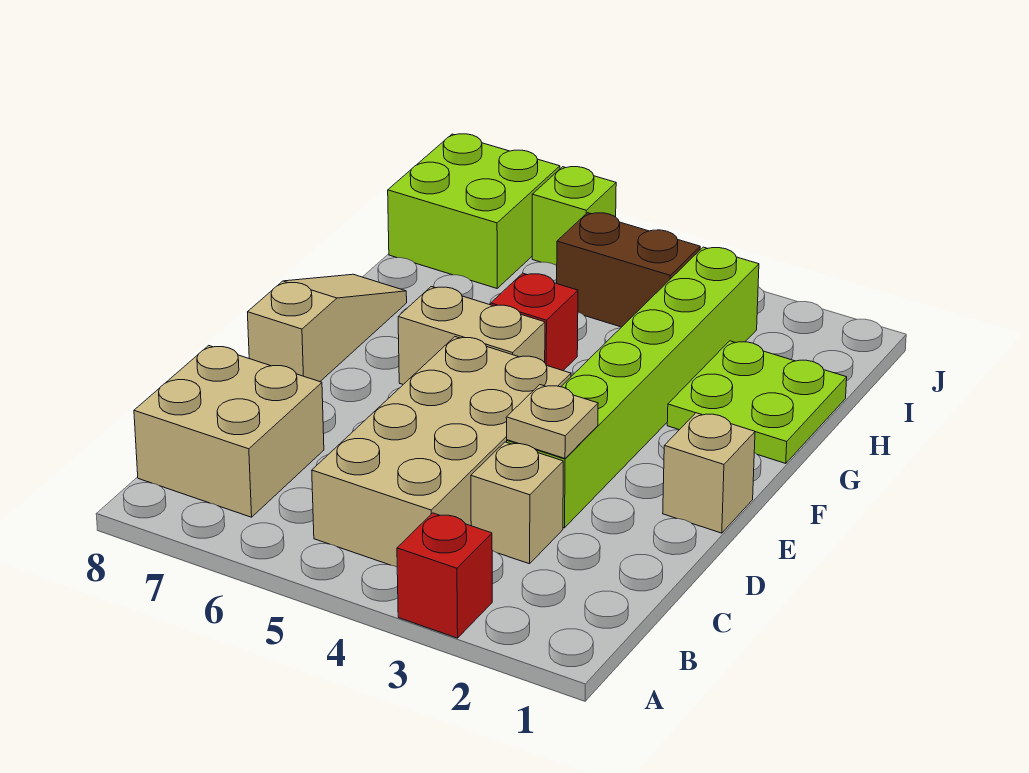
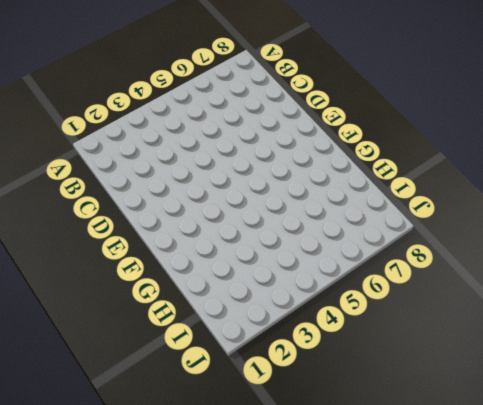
none -> red brick A3 level 1
none -> tan brick B4:E5 level 1
none -> tan brick B7:C8 level 1

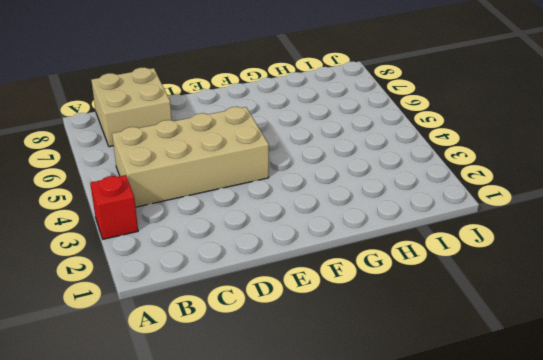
none -> tan brick C3 level 1
none -> lime brick D3:I3 level 1
none -> tan brick E1 level 1

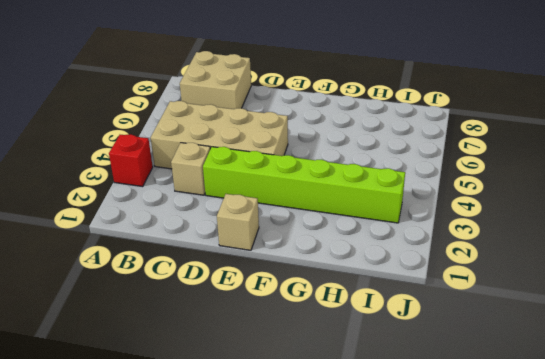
none -> tan slope E8:G8 level 1 top E
none -> tan brick F5:F6 level 1
none -> lime plate G1:H2 level 1

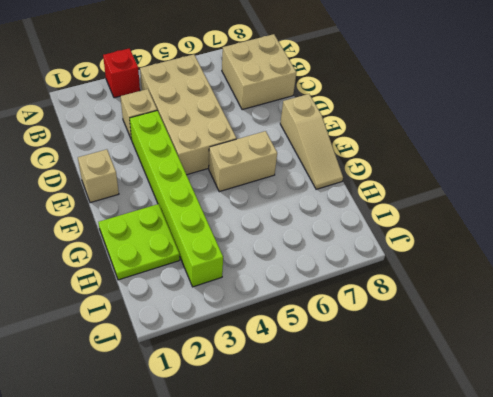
none -> red brick G5 level 1
none -> brown brick I4:I5 level 1
none -> lime brick I7:J8 level 1

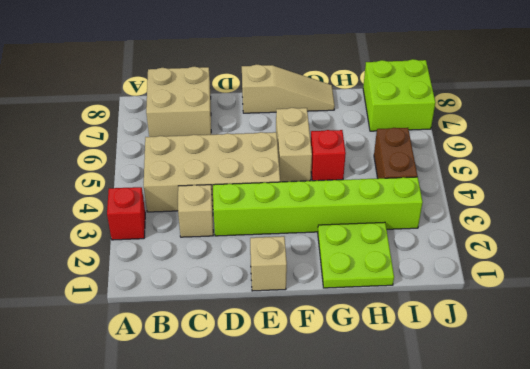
none -> lime brick J6 level 1
none -> tan plate D3 level 2

